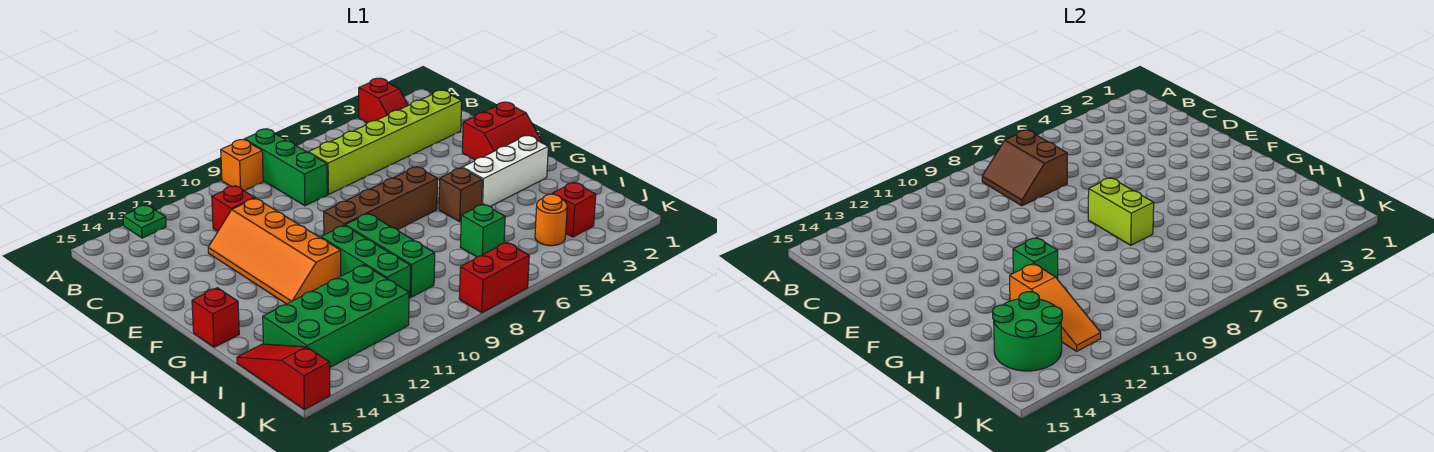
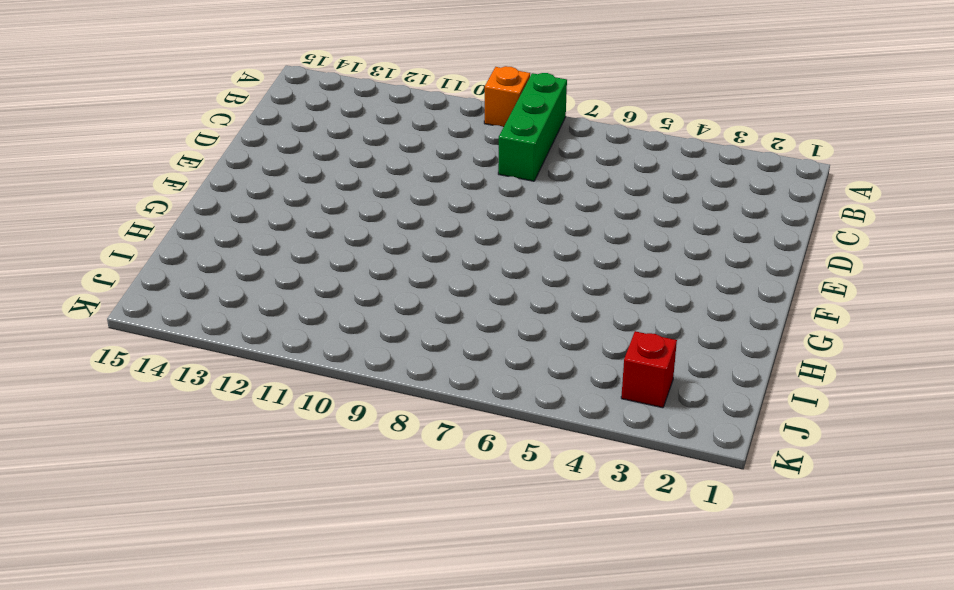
none -> red slope A3:B3 level 1 top A
none -> green plate A13 level 1
none -> lime brick C2:C7 level 1

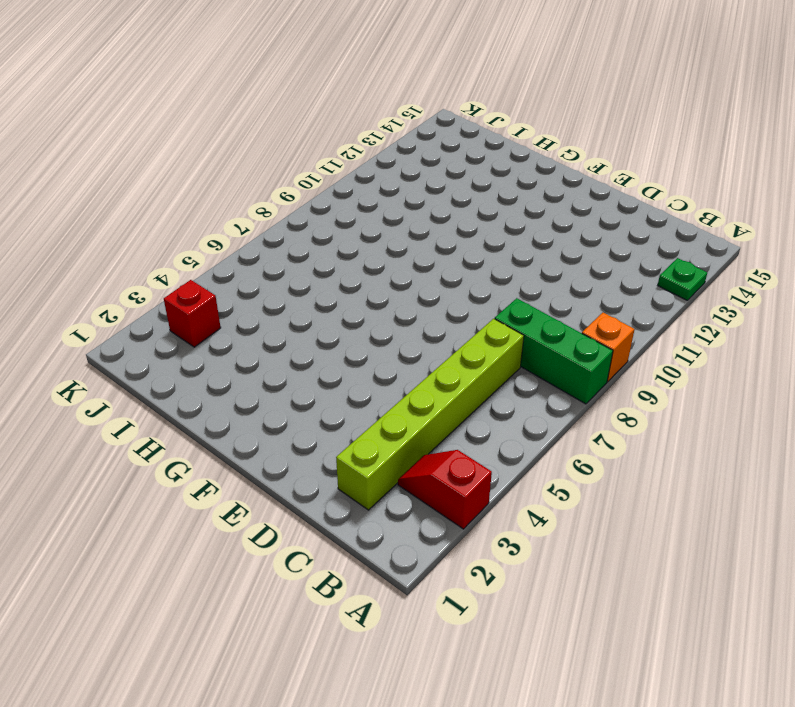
none -> red brick C11 level 1
none -> orange slope D11:G12 level 1 top 11
none -> red slope E1:F2 level 1 top E

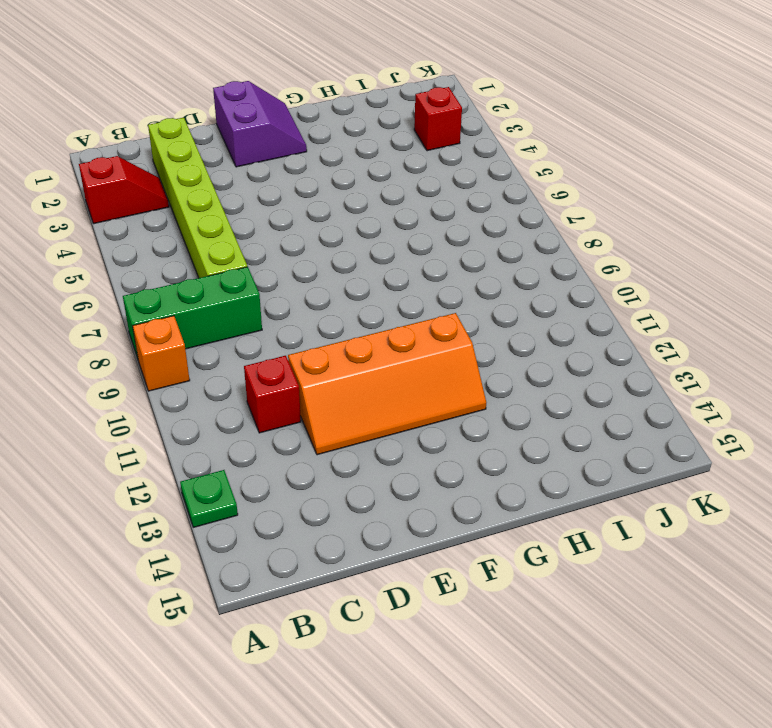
purple slope E1:F2 level 1 top E -> red slope E1:F2 level 1 top E
none -> brown brick F6:F9 level 1
none -> white brick G2:G4 level 1
none -> brown brick G5 level 1

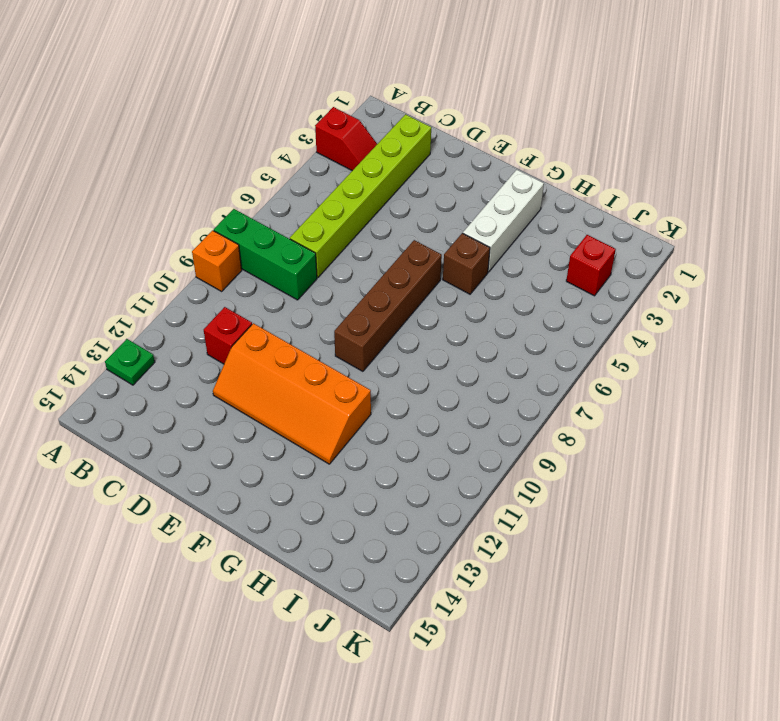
none -> red slope E1:F2 level 1 top E
none -> green brick G9:I9 level 1
none -> green brick G10:I10 level 1

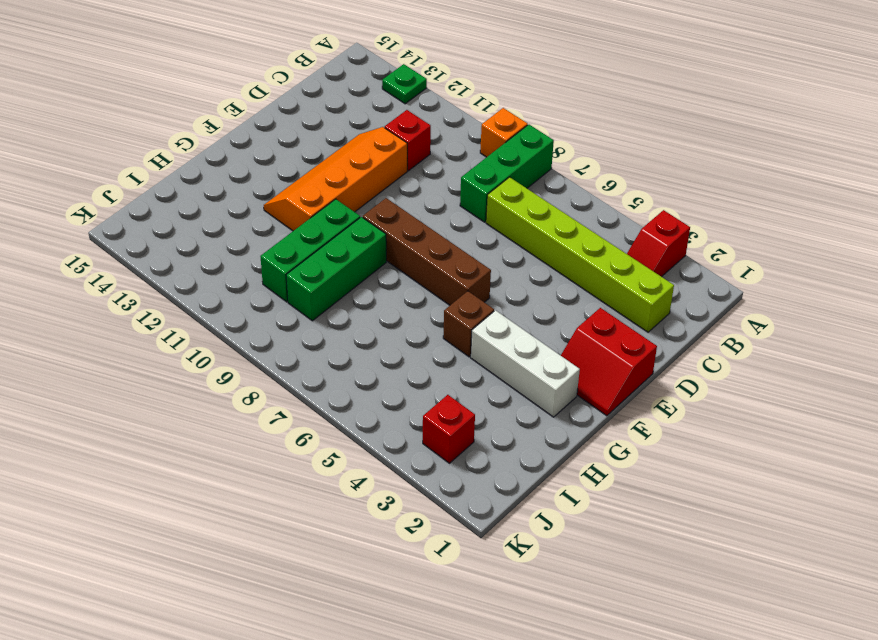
none -> red brick G15 level 1
none -> green brick I6 level 1
none -> green brick I11:J14 level 1

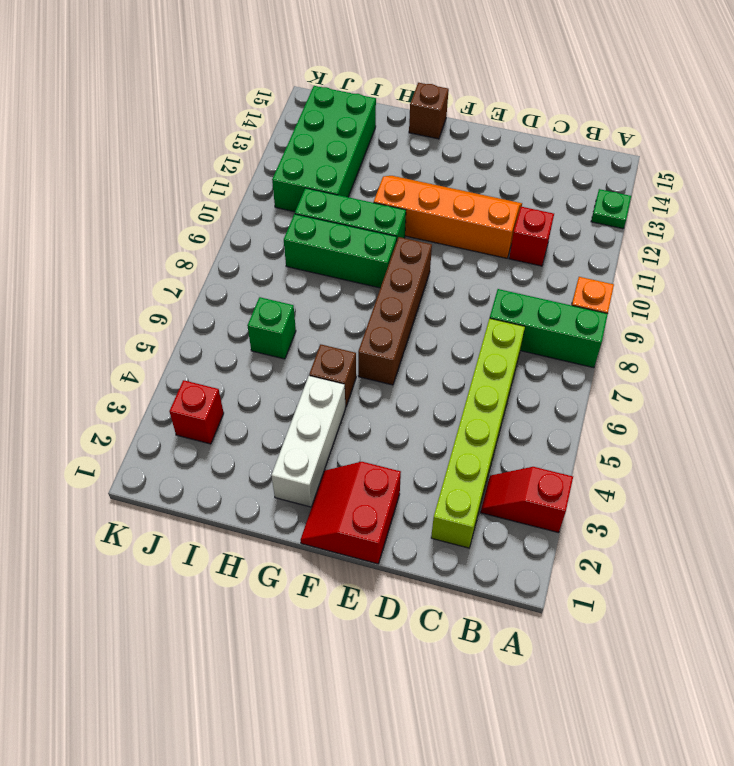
brown brick G15 level 1 -> red brick G15 level 1
none -> red slope I15:K15 level 1 top K
none -> orange round brick J4 level 1
none -> red brick K7:K8 level 1

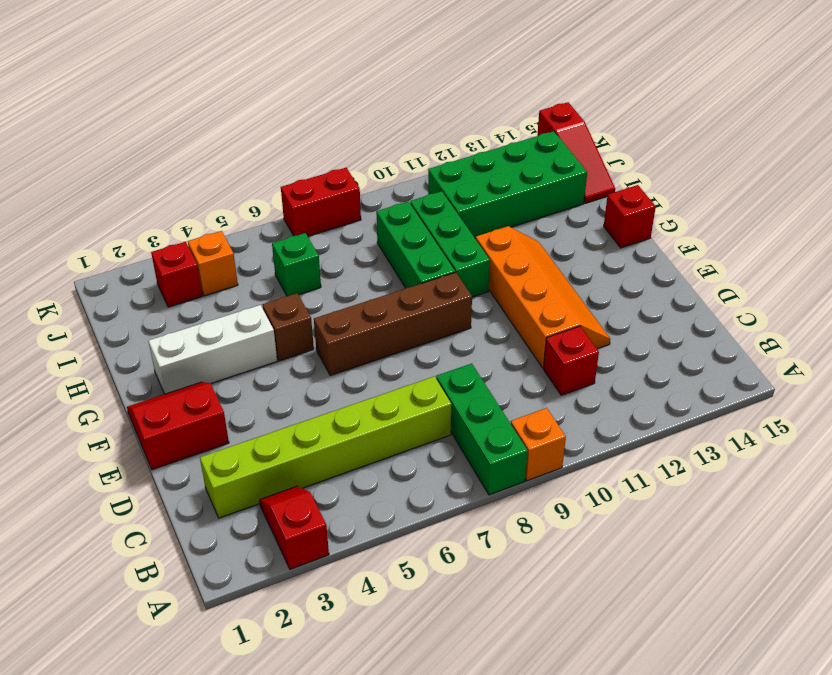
orange brick J4 level 1 -> orange round brick J4 level 1
none -> green plate A13 level 1
none -> brown slope B7:C8 level 2 top 7
none -> lime brick F7:G7 level 2

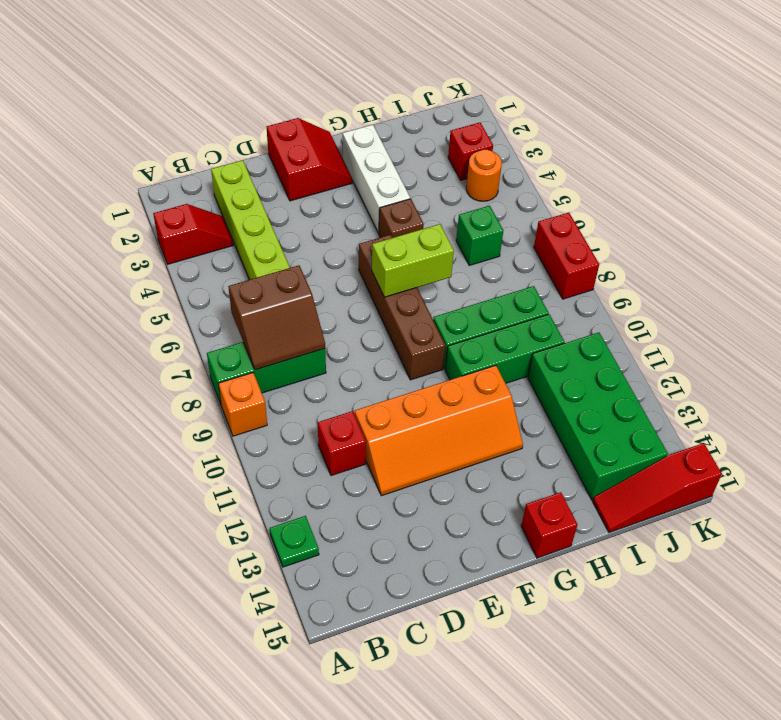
none -> green brick G11 level 2
none -> orange slope H12:J12 level 2 top H
none -> green round brick I13:J14 level 2

